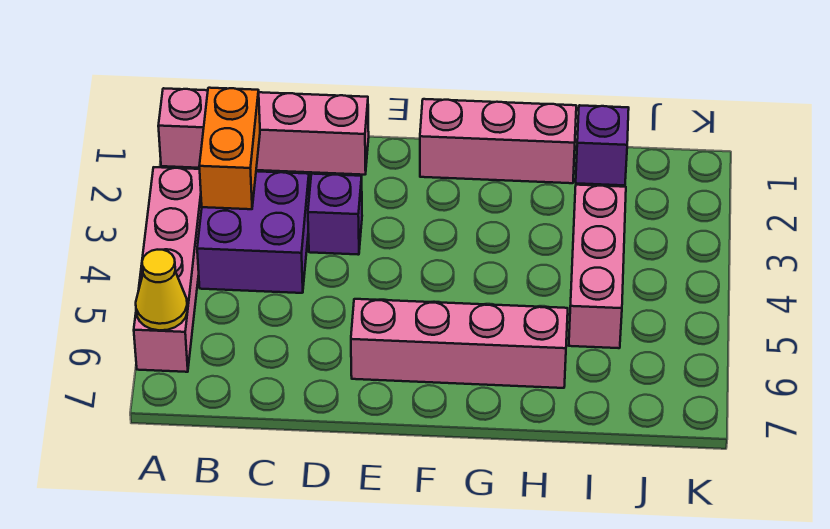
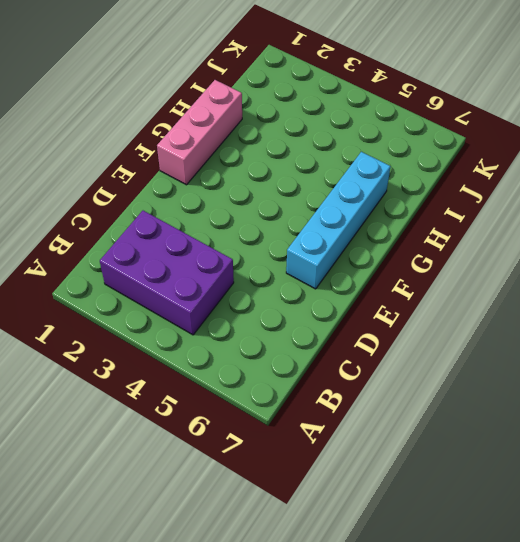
purple brick B2:C4 level 1 -> purple brick B3:C4 level 1
cyan brick E6:H6 level 1 -> pink brick E6:H6 level 1
none -> pink brick A1:D1 level 1
none -> pink brick A3:A6 level 1

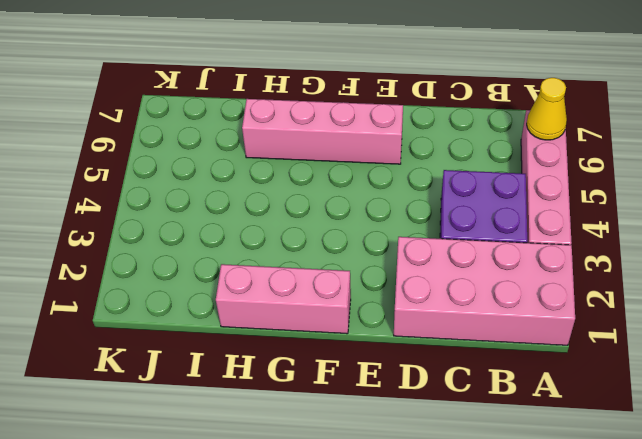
pink brick A1:D2 level 1 -> pink brick A1:D1 level 1
none -> purple brick D3 level 1
none -> purple brick I1 level 1

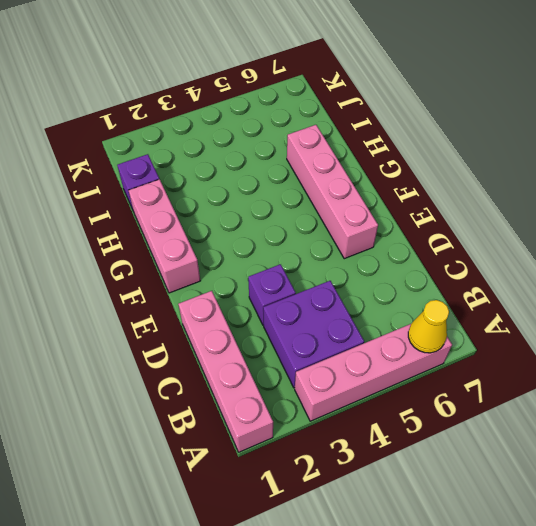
none -> pink brick I3:I5 level 1
none -> orange brick B2:B3 level 2

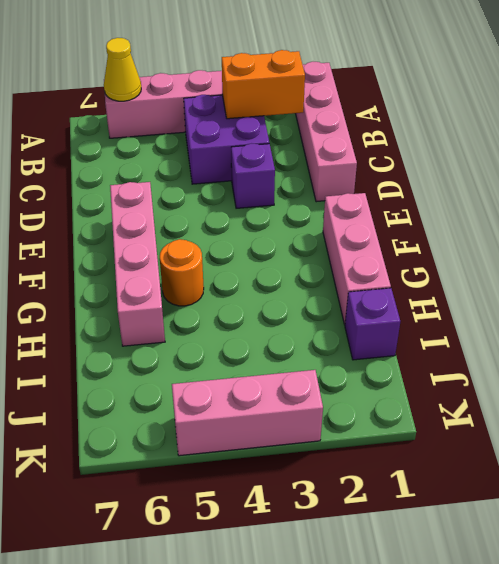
orange round brick G5 level 1 -> none
pink brick K3:K5 level 1 -> pink brick I3:I5 level 1

